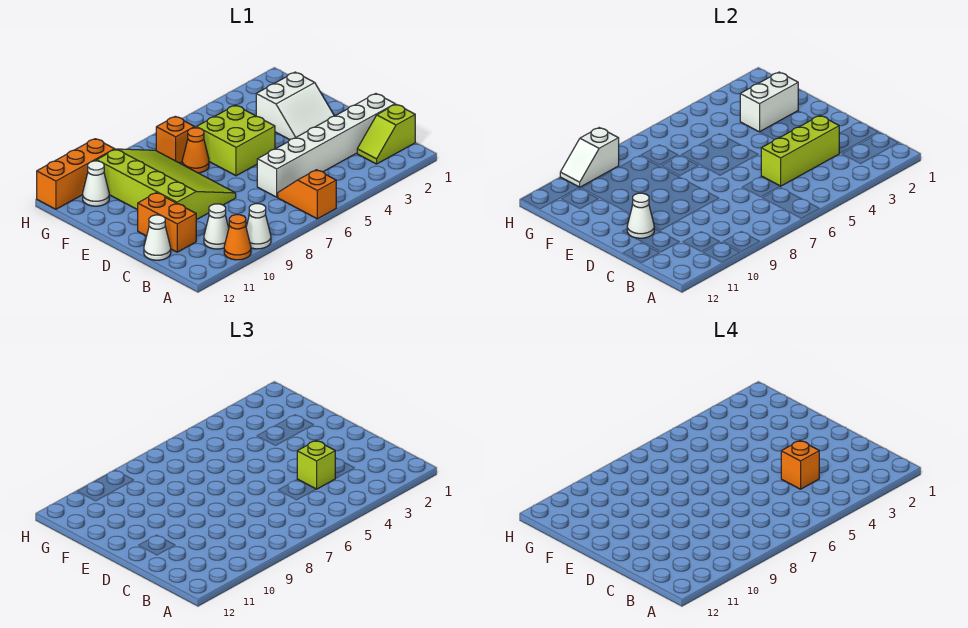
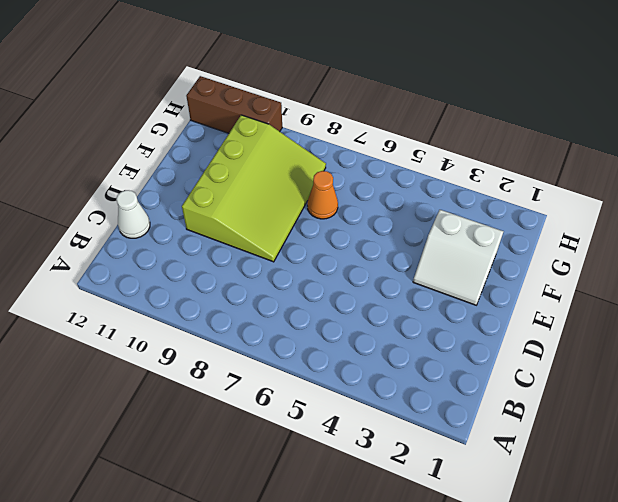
brown brick H10:H12 level 1 -> orange brick H10:H12 level 1
none -> orange slope A6:B6 level 1 top A
none -> white cone A9 level 1
none -> orange cone A10 level 1

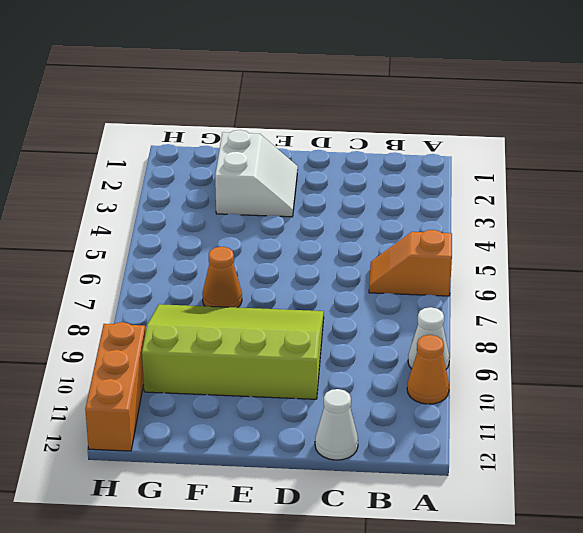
none -> lime slope B1:B2 level 1 top 1
none -> white cone B10 level 1
none -> white brick C1:C6 level 1

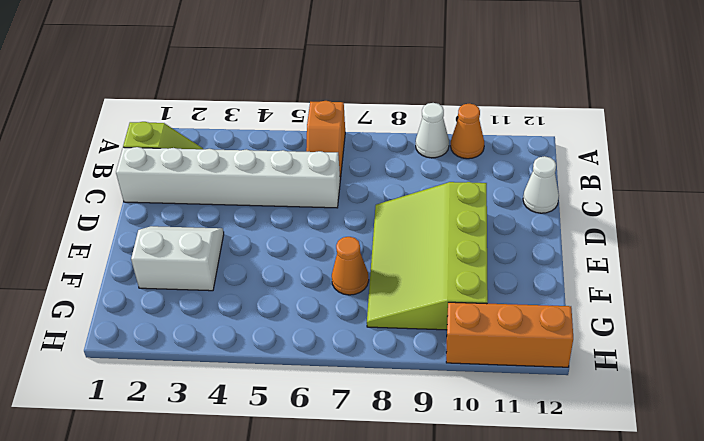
none -> white cone B10 level 1
none -> orange brick C11:D11 level 1
none -> lime brick E5:F6 level 1

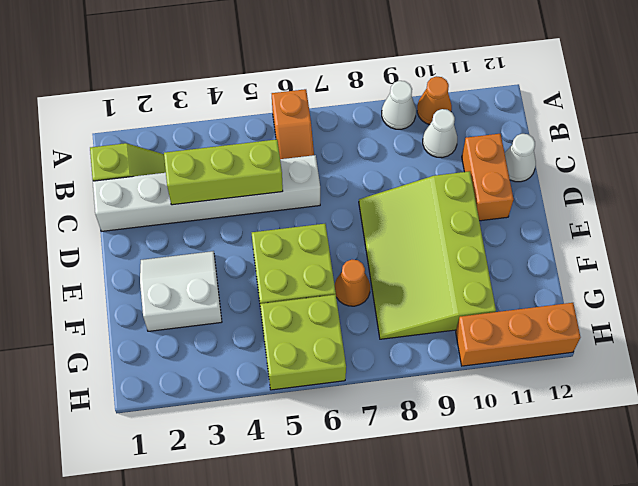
lime brick G5:H6 level 1 -> none
none -> orange brick G7 level 1
none -> white cone G11 level 1
none -> white cone D11 level 2

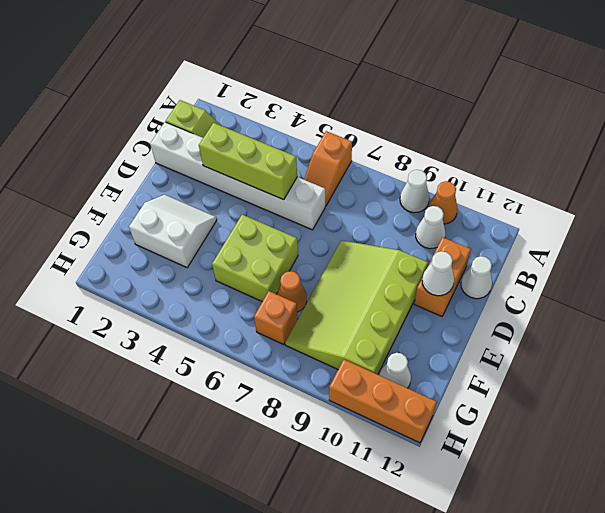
none -> white brick F2:F3 level 2
none -> white slope H9:H10 level 2 top 9
none -> lime brick C4 level 3

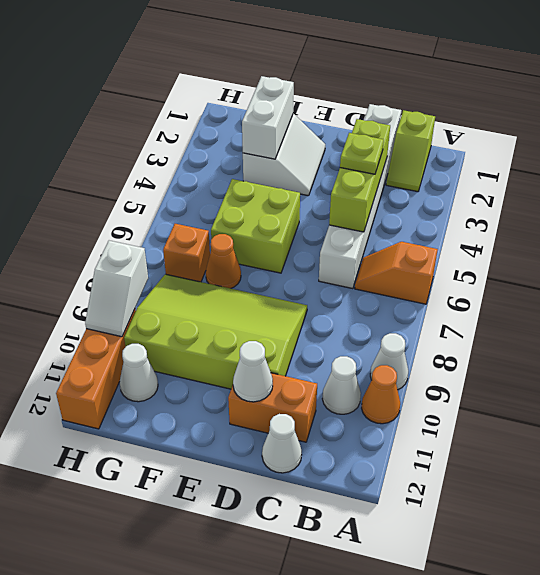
lime plate C4 level 3 -> lime brick C4 level 3
none -> orange brick C4 level 4

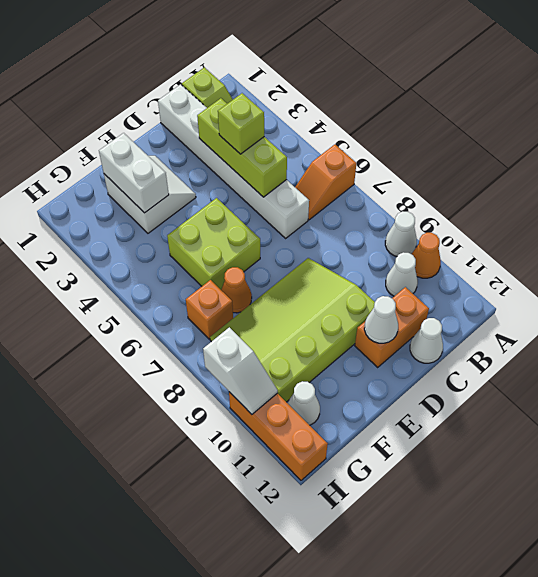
none -> orange brick C4 level 4

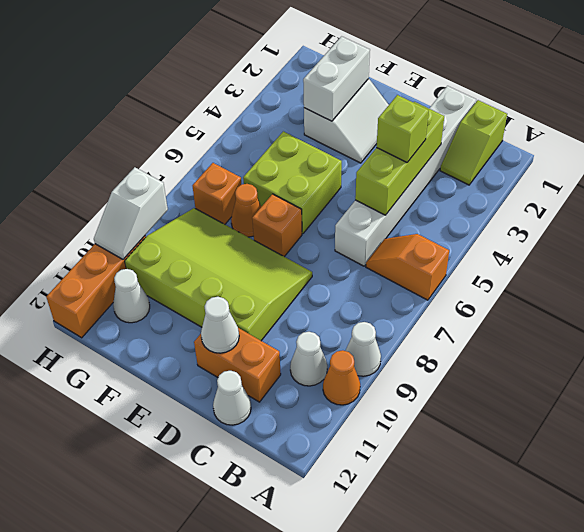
orange brick E7 level 1 -> orange brick C4 level 4

